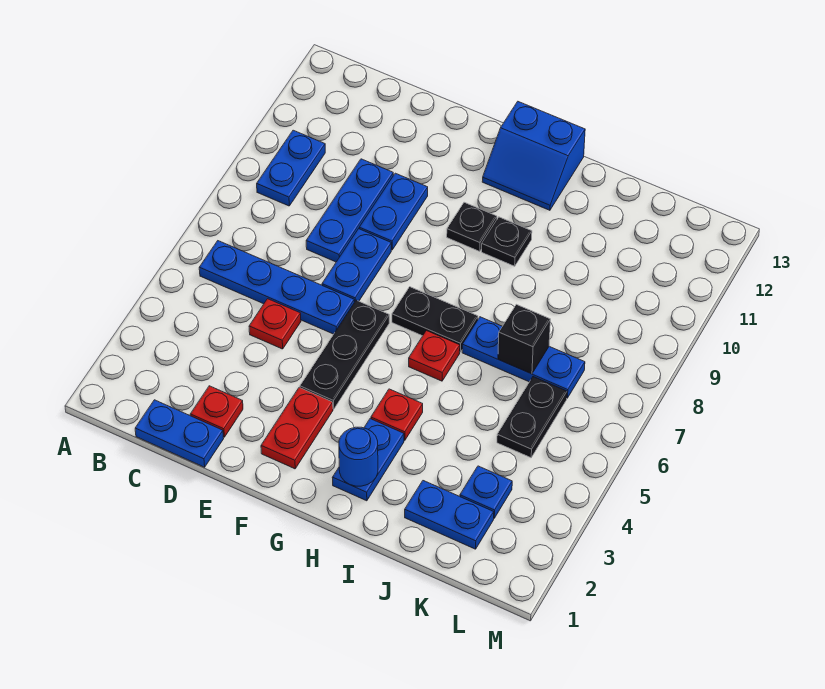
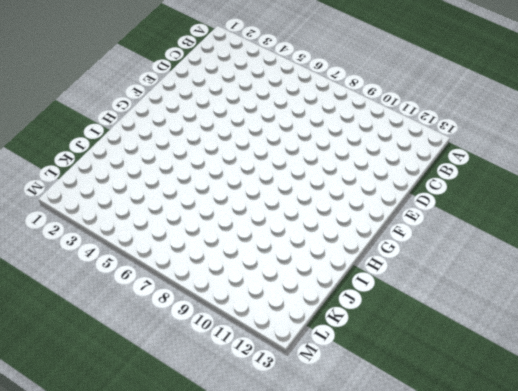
none -> blue plate B6:E6 level 1
none -> blue plate B9:B10 level 1
none -> blue plate C1:D1 level 1

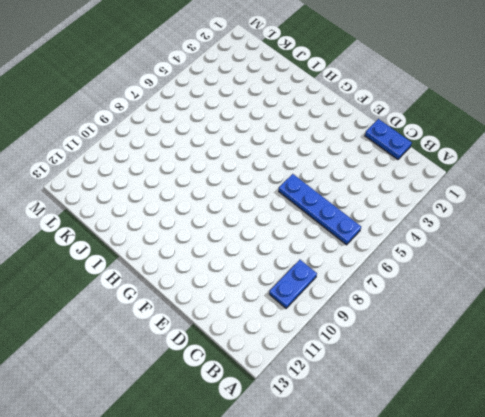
none -> red plate D2 level 1
none -> red plate D5 level 1
none -> blue plate D8:D10 level 1

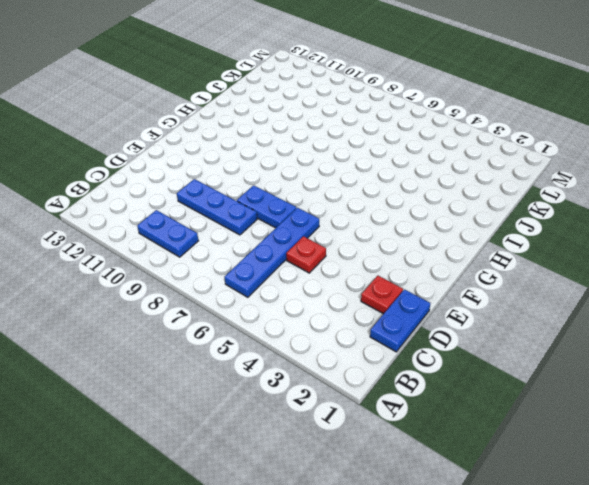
none -> blue plate E9:E10 level 1
none -> red plate F2:F3 level 1
none -> black plate F4:F6 level 1

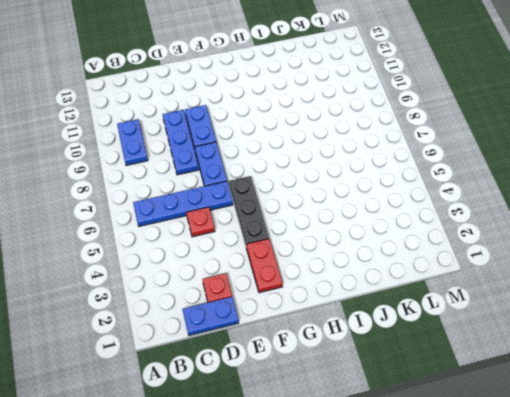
none -> black plate G7:H7 level 1
none -> black plate G10 level 1
none -> blue slope G12:H13 level 1 top 13

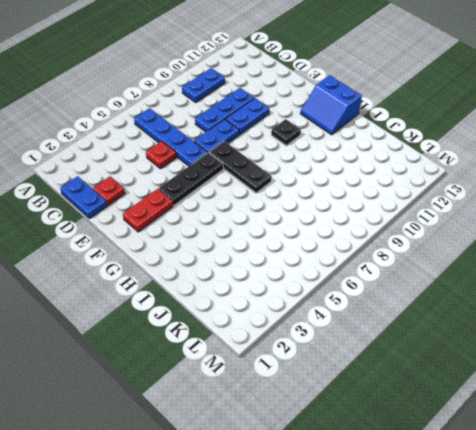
black plate F7:H7 level 1 -> black plate G7:H7 level 1
none -> blue plate H2:H3 level 1
none -> red plate H4 level 1
none -> red plate H6 level 1

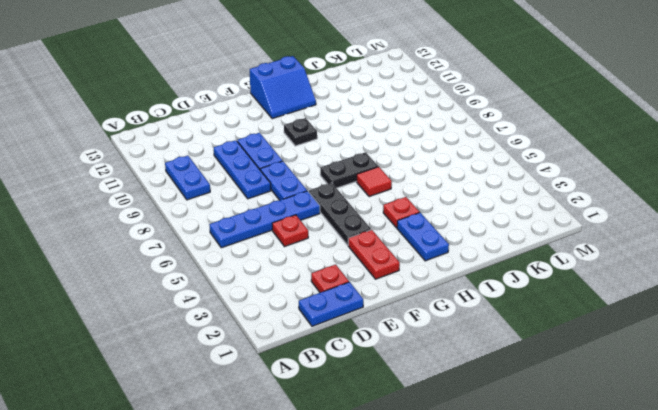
red tile H6 level 1 -> red plate H6 level 1
none -> black plate H10 level 1
none -> blue plate I7:K7 level 1
none -> blue plate J2:K2 level 1

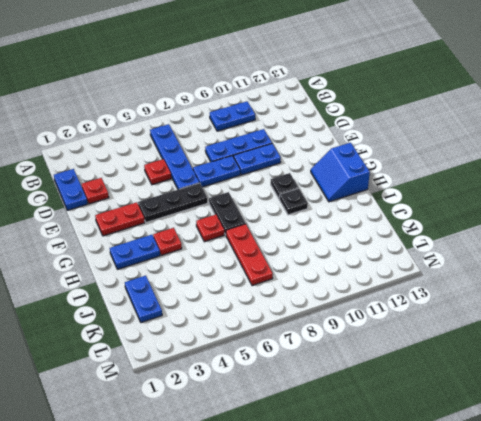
red plate I7:K7 level 1 -> blue plate I7:K7 level 1
none -> blue plate K3 level 1
none -> black plate K5:K6 level 1
none -> blue round brick H2 level 2

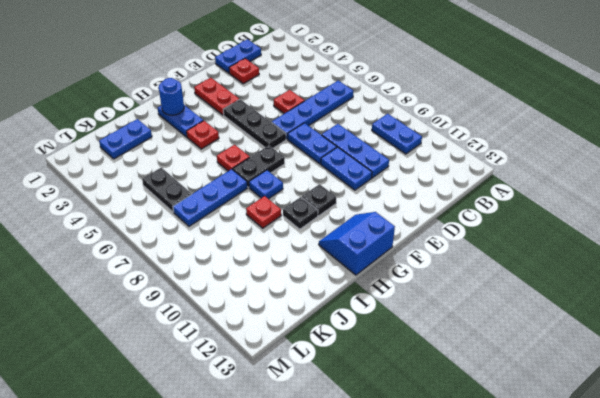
blue plate H8 level 1 -> blue plate K3 level 1
red plate I9 level 1 -> none
none -> black brick J7 level 2

